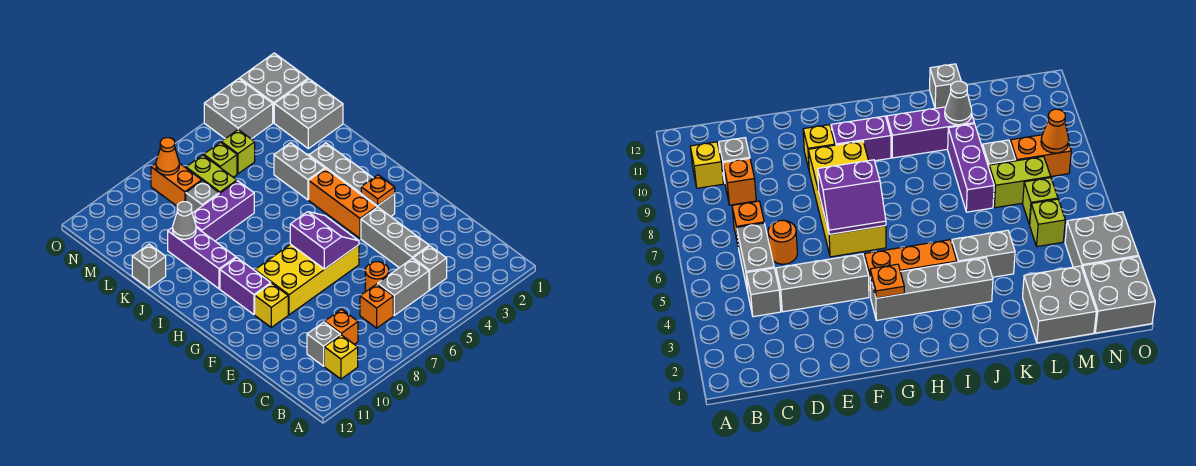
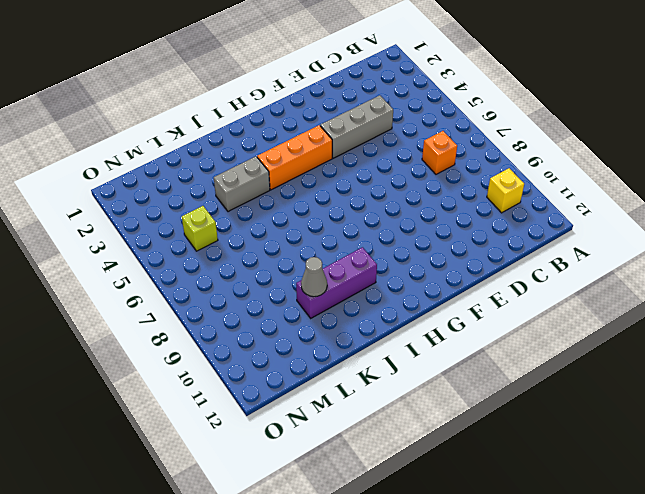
none -> grey brick C4 level 1
none -> grey brick C5:C6 level 1
none -> orange brick C9 level 1

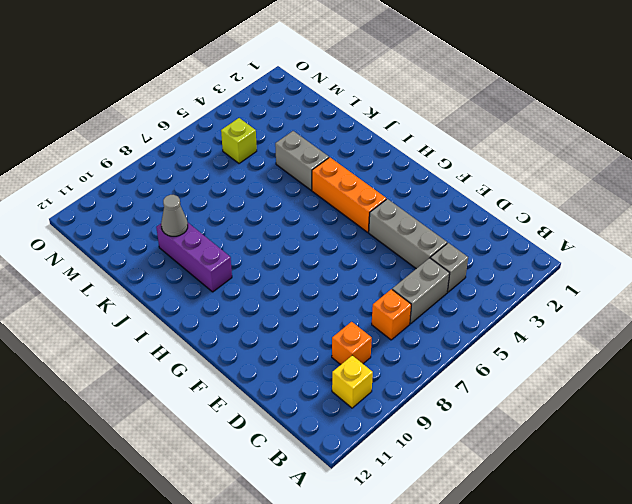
none -> grey brick C10 level 1
none -> orange round brick D6 level 1
none -> yellow brick F6:G9 level 1

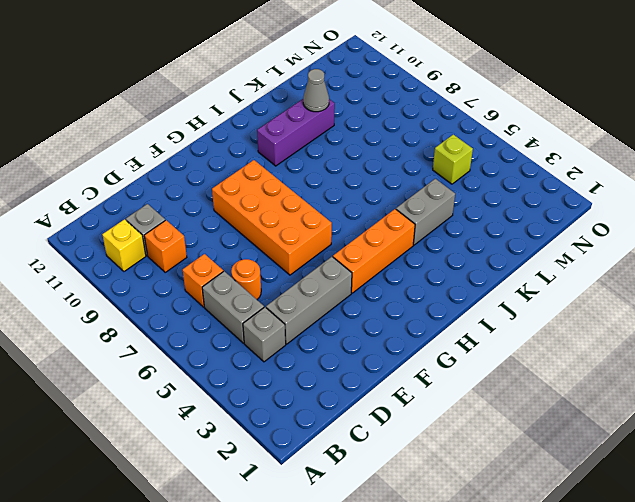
orange brick F6:G9 level 1 -> yellow brick F6:G9 level 1
none -> yellow brick F10 level 1
none -> grey brick G3:J3 level 1
none -> purple brick G10:H10 level 1

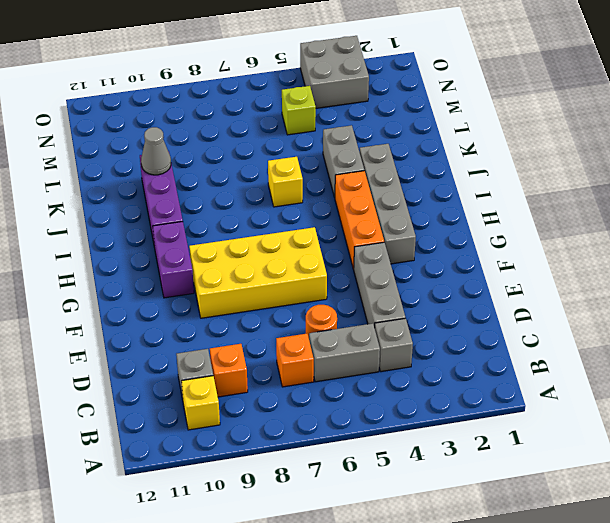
yellow brick J6 level 1 -> yellow brick F10 level 1
none -> purple brick K7:K9 level 1
none -> grey brick K12 level 1
none -> grey brick L1:M2 level 1

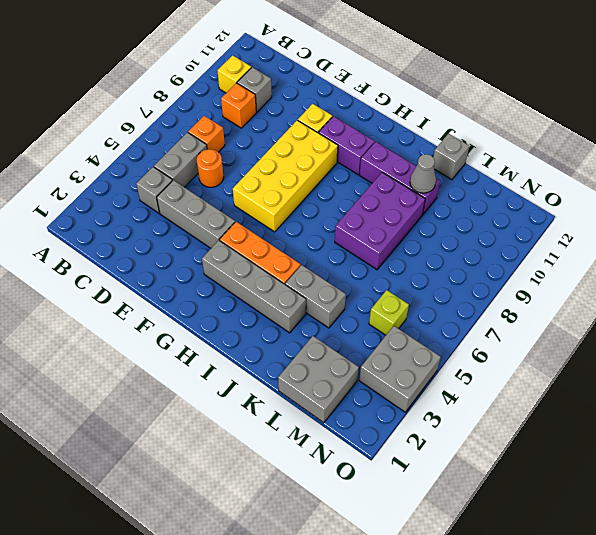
purple brick J7:K9 level 1 -> purple brick K7:K9 level 1
none -> lime brick L7:M7 level 1
none -> grey brick L8 level 1
none -> lime brick M6 level 1

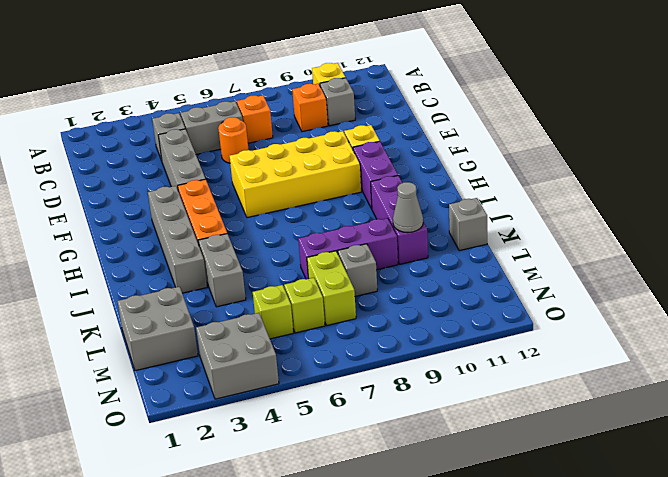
none -> orange brick M8:N8 level 1
none -> grey brick N1:O2 level 1
none -> purple slope F6:G7 level 2 top 7

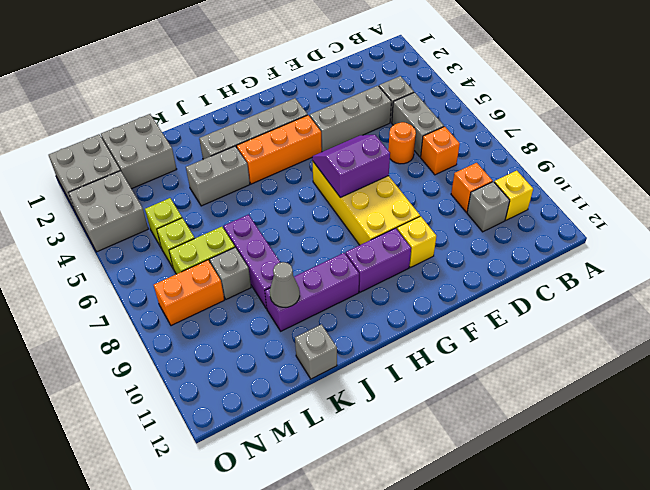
none -> orange plate G3 level 2
none -> orange cone N8 level 2

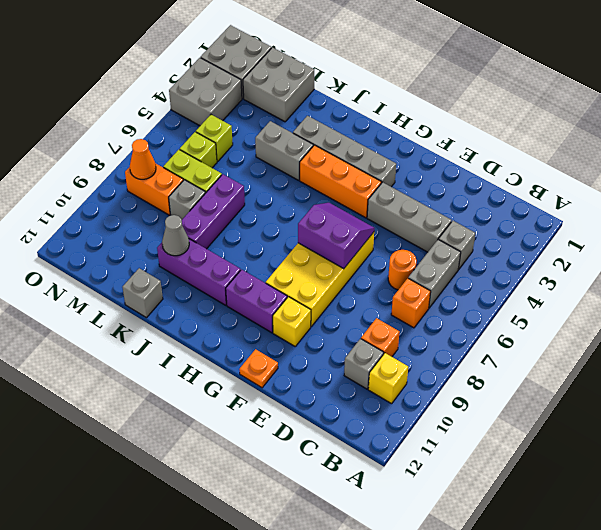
orange plate F12 level 1 -> orange plate G3 level 2

